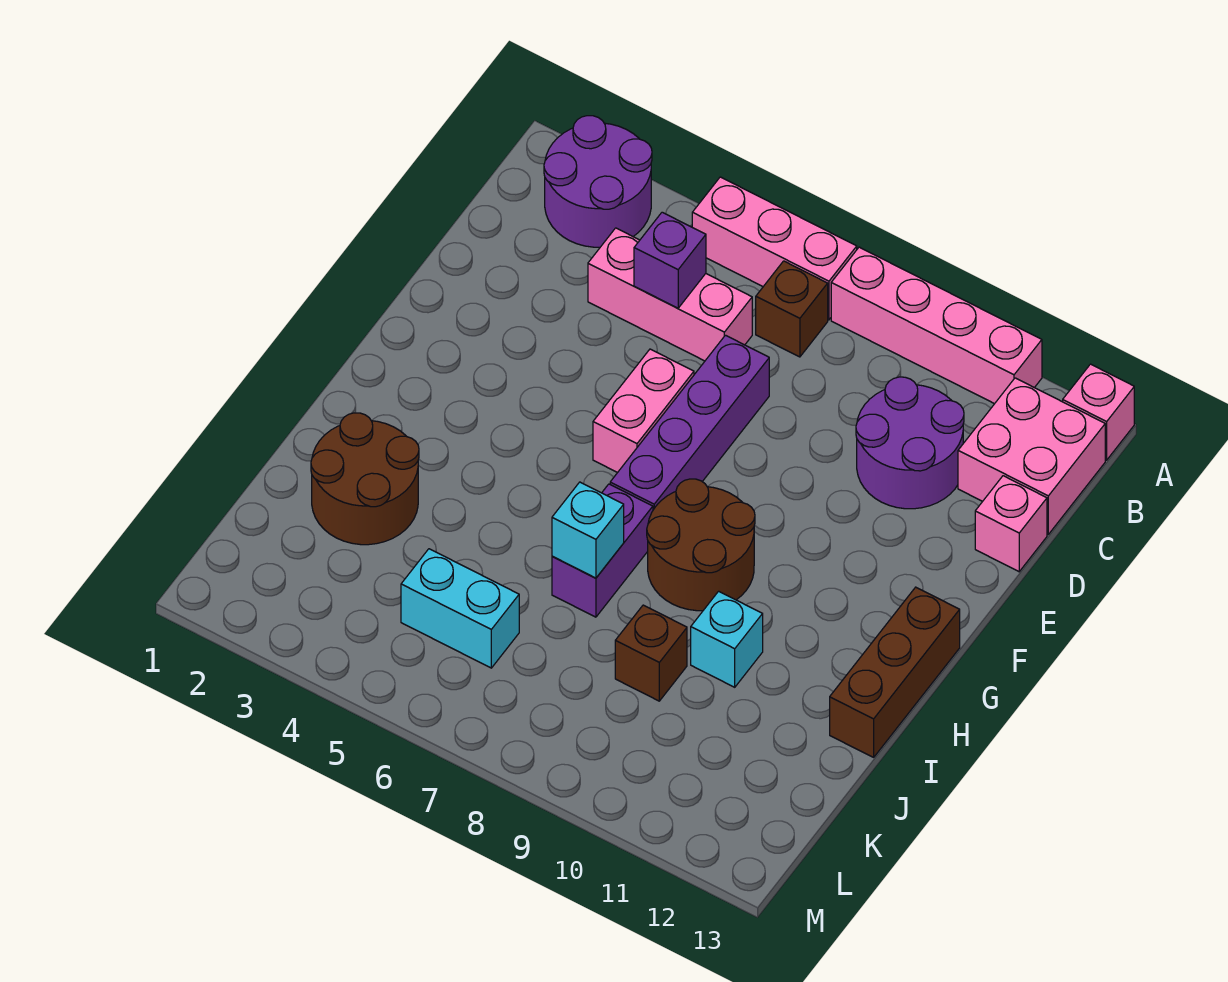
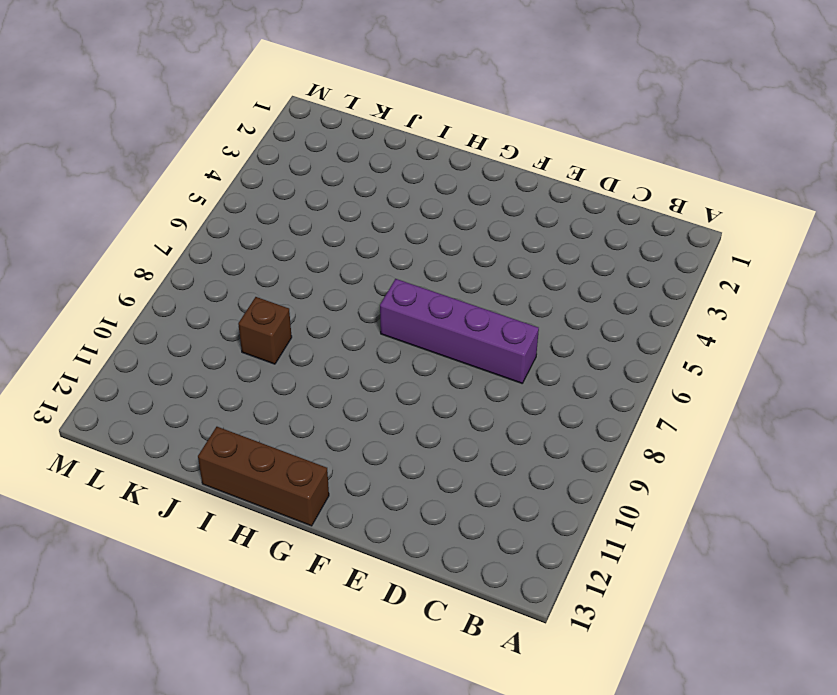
none -> purple round brick A2:B3 level 1
none -> pink brick A5:A7 level 1
none -> pink brick A8:A11 level 1

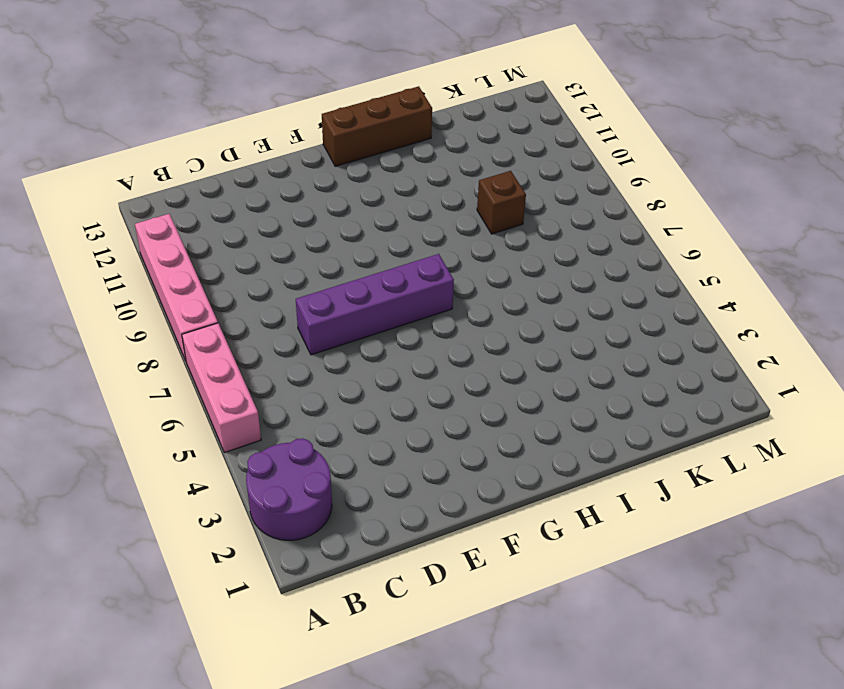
none -> pink brick A13 level 1
none -> brown brick B7 level 1
none -> pink brick B12:C13 level 1

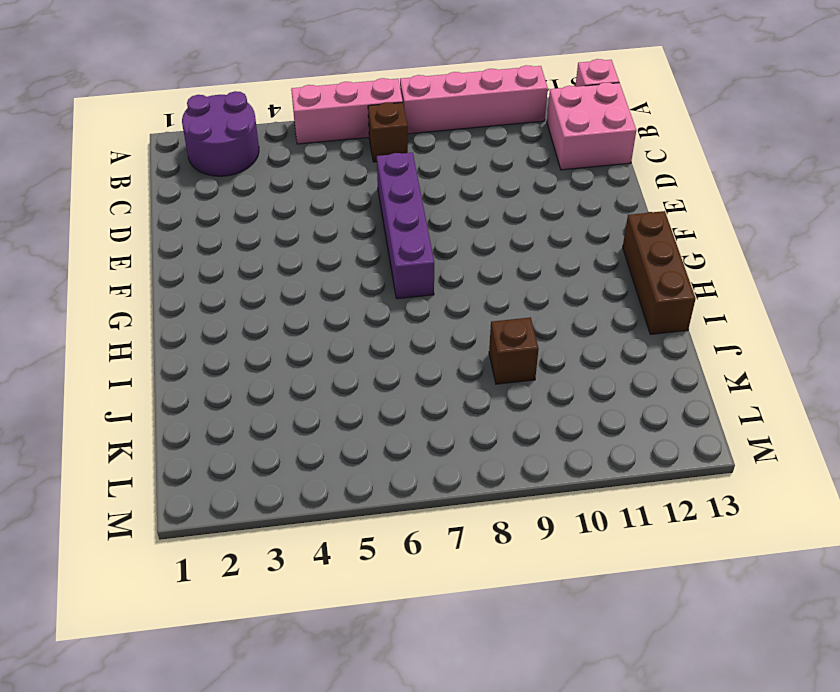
none -> pink brick C4:C6 level 1
none -> purple round brick C10:D11 level 1
none -> pink brick D13 level 1

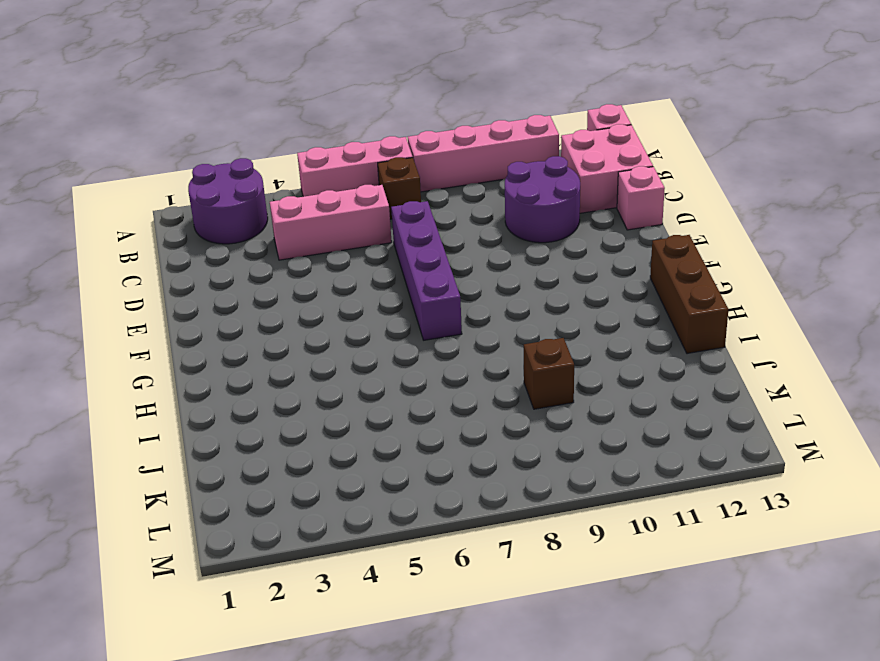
none -> pink brick E6:F6 level 1
none -> brown round brick G8:H9 level 1
none -> purple brick H7:I7 level 1

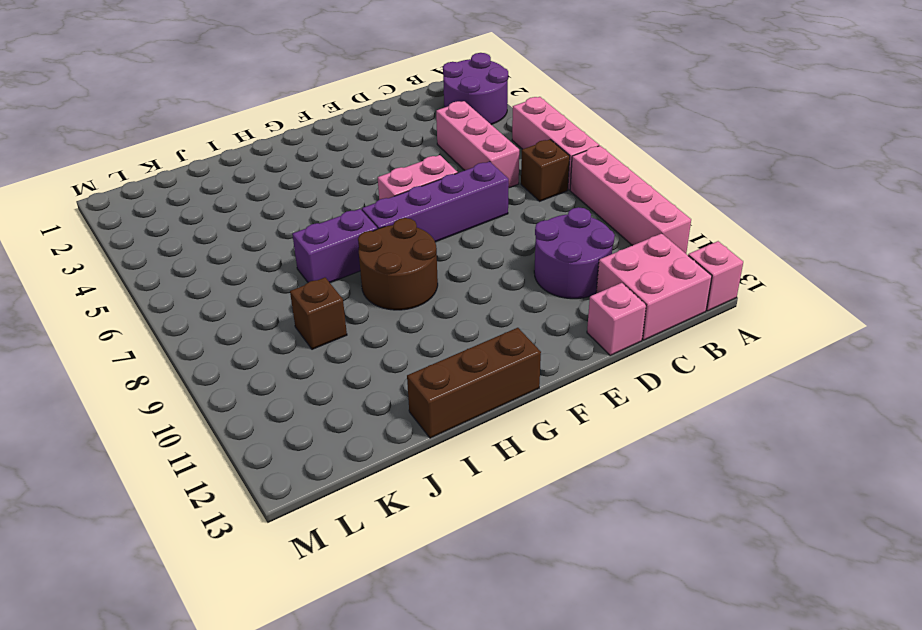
none -> brown round brick I2:J3 level 1
none -> cyan brick I10 level 1
none -> cyan brick K5:K6 level 1

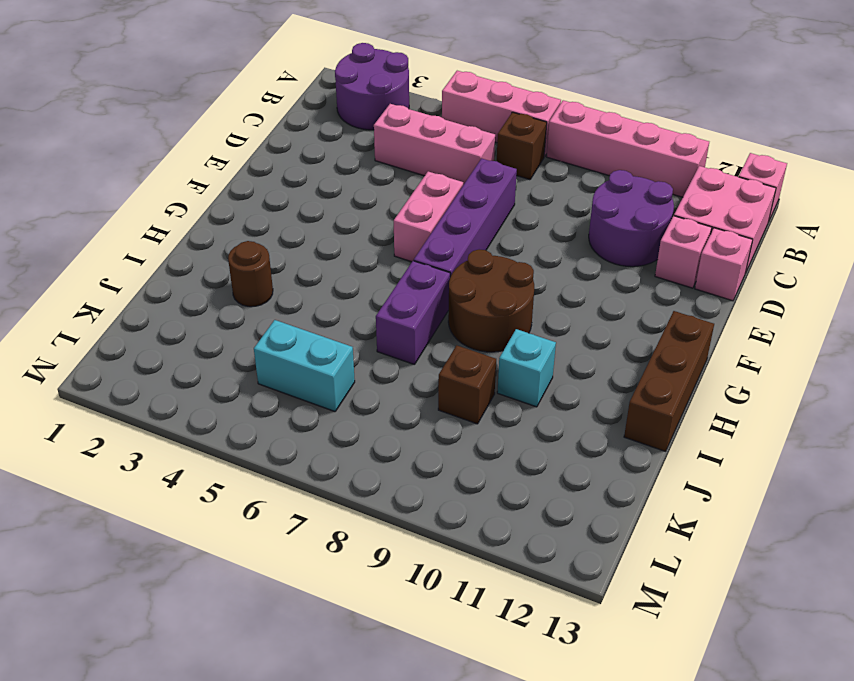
pink brick D12 level 1 -> none
brown round brick I3 level 1 -> brown round brick I2:J3 level 1
none -> purple brick C5 level 2
none -> cyan brick I7 level 2

